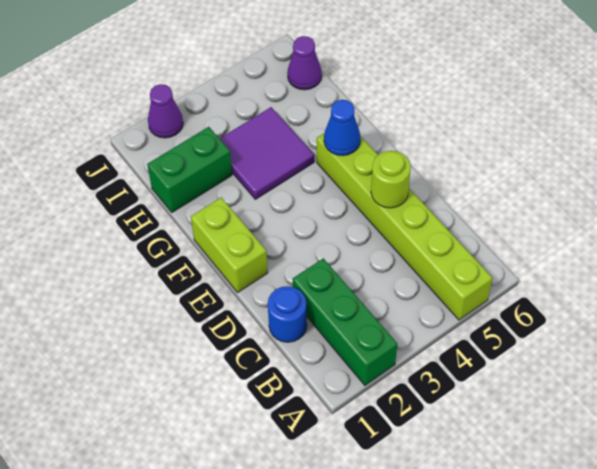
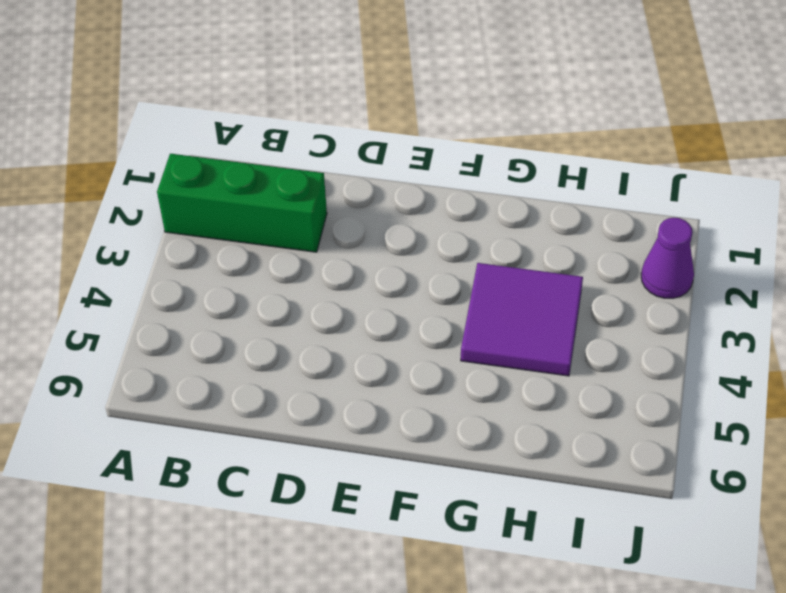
none -> lime brick A5:F5 level 1
none -> blue round brick C1 level 1

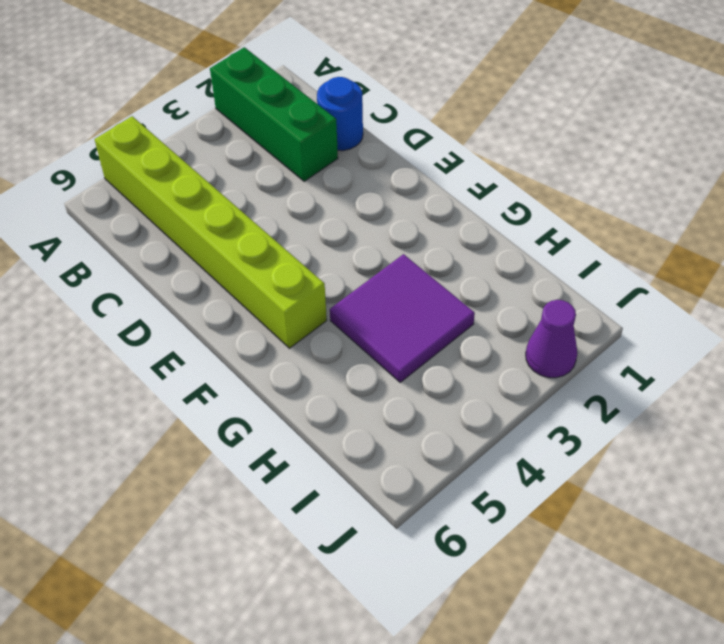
none -> lime brick E1:F1 level 1
none -> green brick H1:H2 level 1

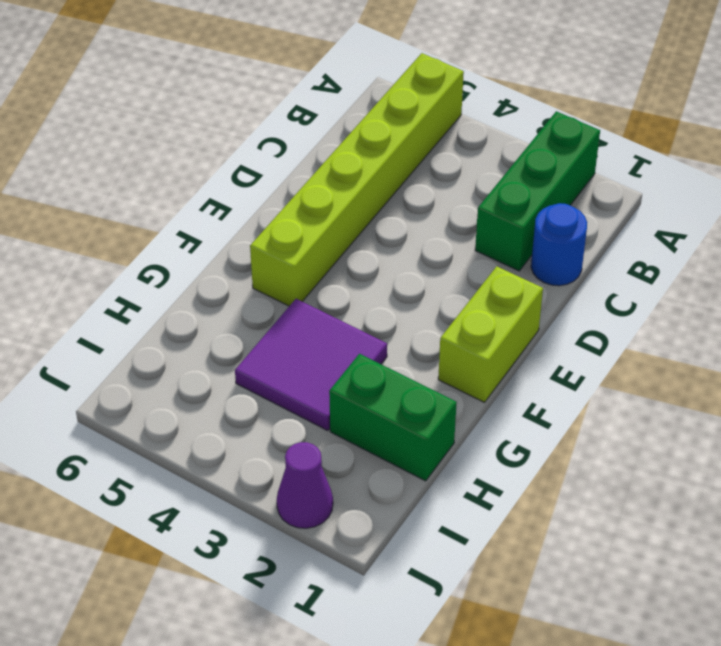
none -> purple cone I6 level 1
none -> lime round brick D5 level 2

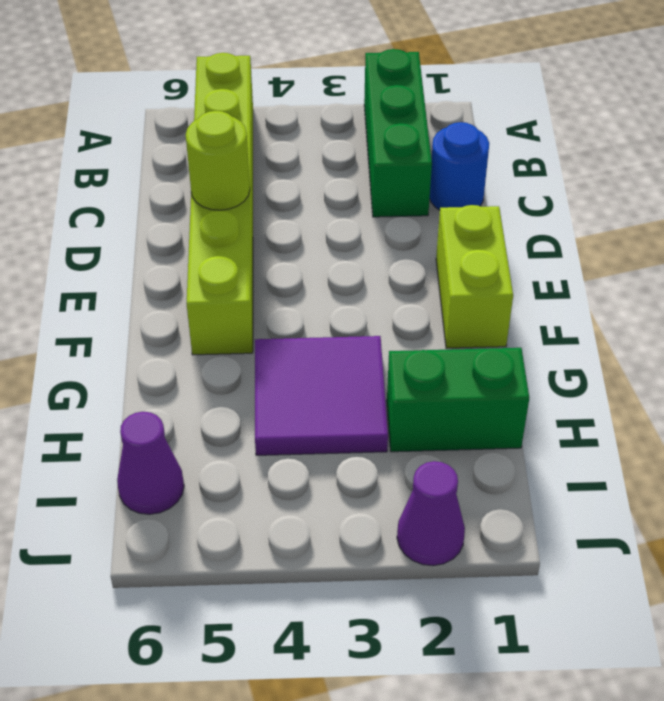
none -> blue cone F5 level 2

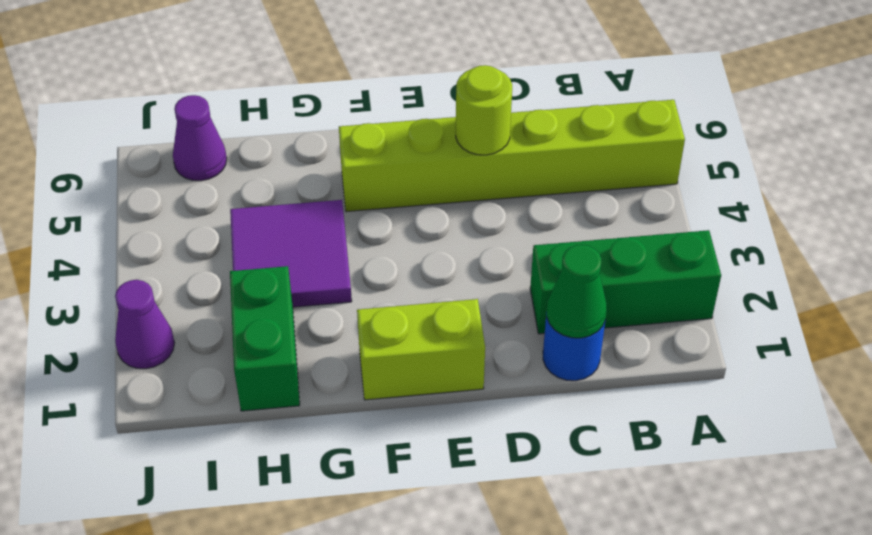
green cone C1 level 2 -> none
none -> blue cone F5 level 2

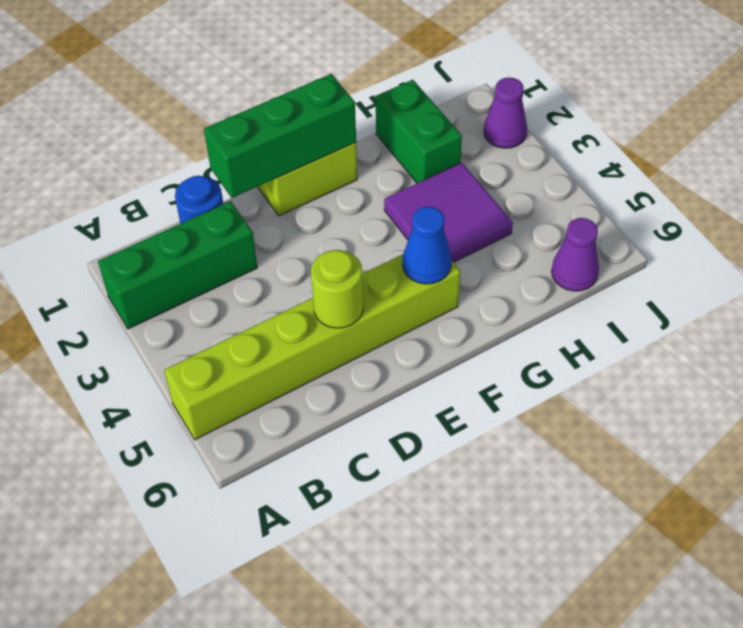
green brick D1:F1 level 2 -> none

